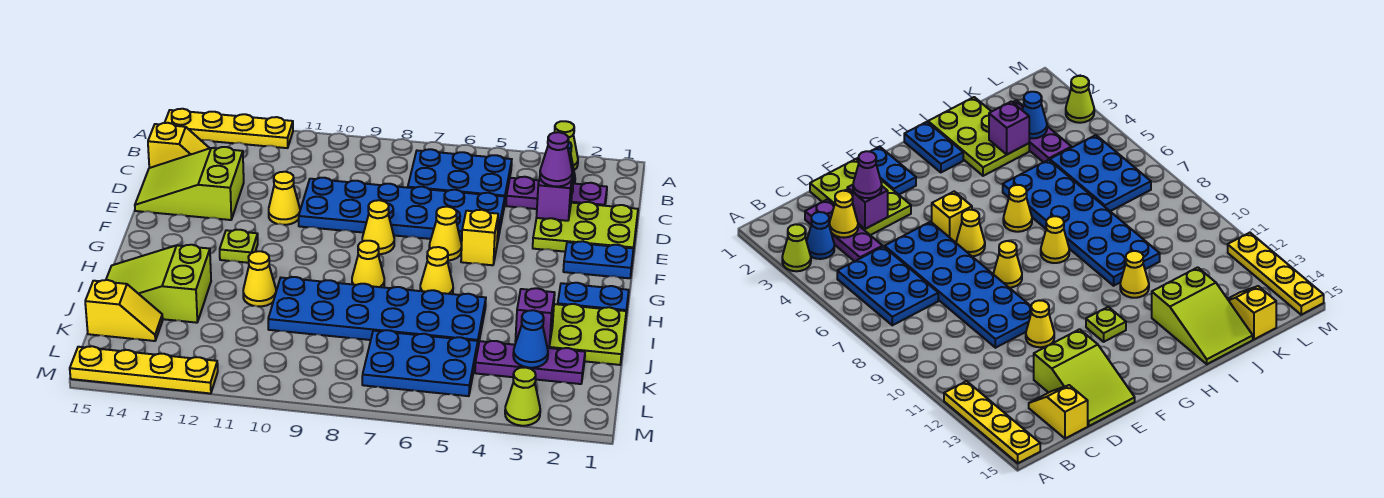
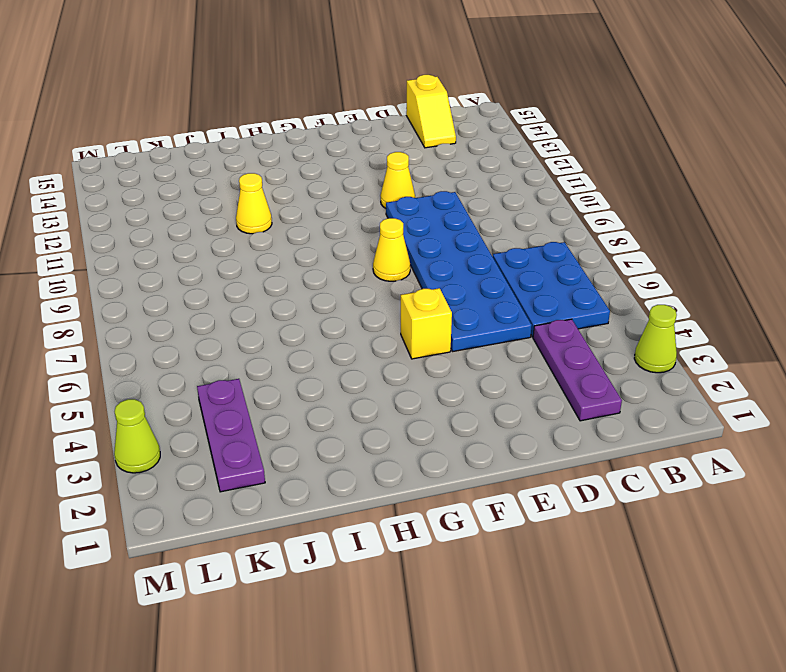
none -> yellow plate A12:A15 level 1
none -> blue cone B3 level 1
none -> lime plate D1:E3 level 1
none -> lime slope D13:E15 level 1 top 13

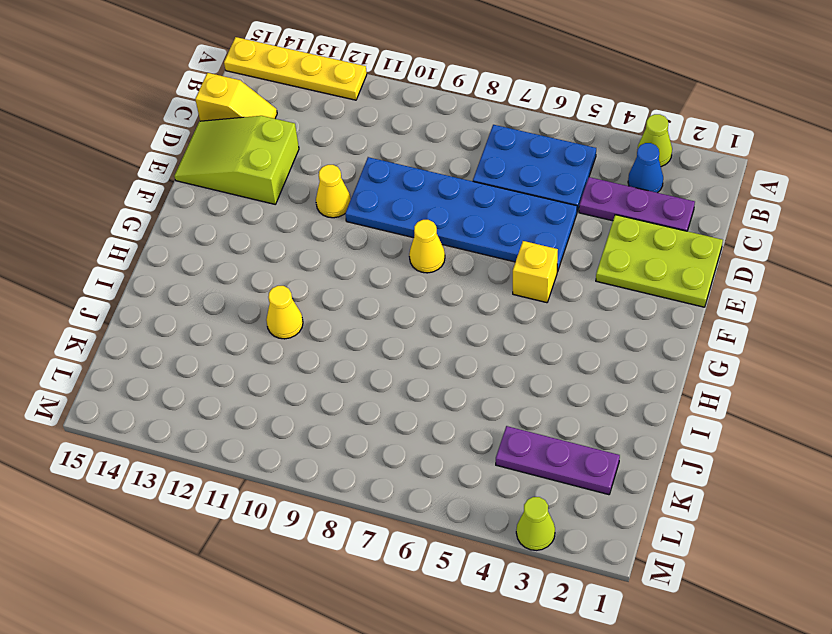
none -> blue plate F1:F2 level 1
none -> yellow cone F6 level 1
none -> lime plate G12 level 1
none -> blue plate H1:H2 level 1

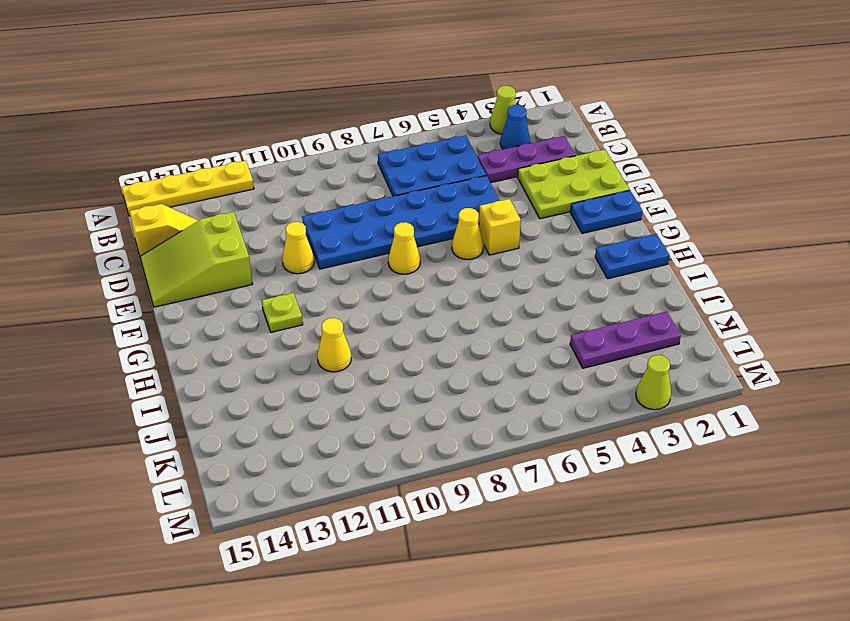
none -> yellow cone H6 level 1
none -> yellow cone H8 level 1
none -> lime plate I1:J3 level 1
none -> blue plate I5:J10 level 1

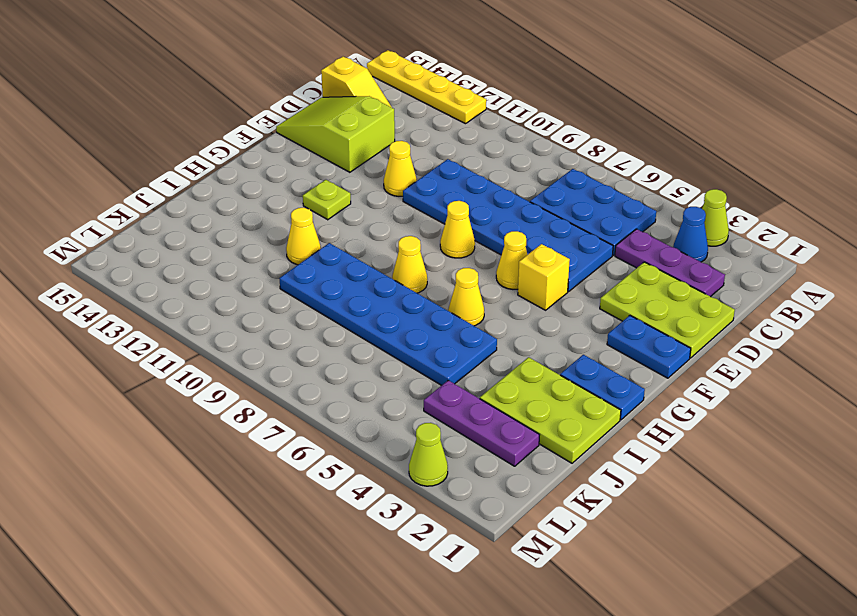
none -> lime slope I13:J15 level 1 top 13
none -> blue plate K5:L7 level 1
none -> yellow slope K14:K15 level 1 top 15
none -> yellow plate M12:M15 level 1

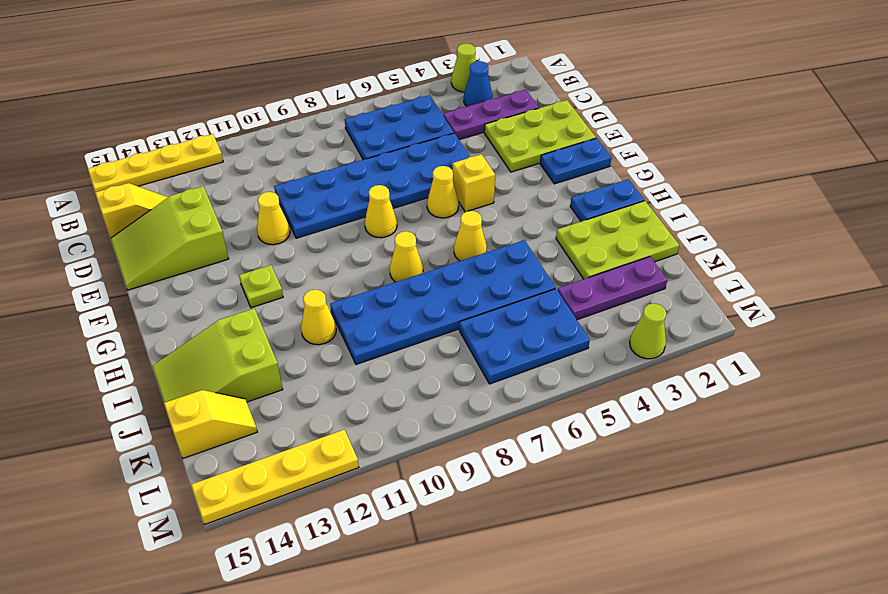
none -> yellow cone C3 level 2
none -> purple brick D3 level 2
none -> purple brick J3 level 2
none -> blue cone K3 level 2

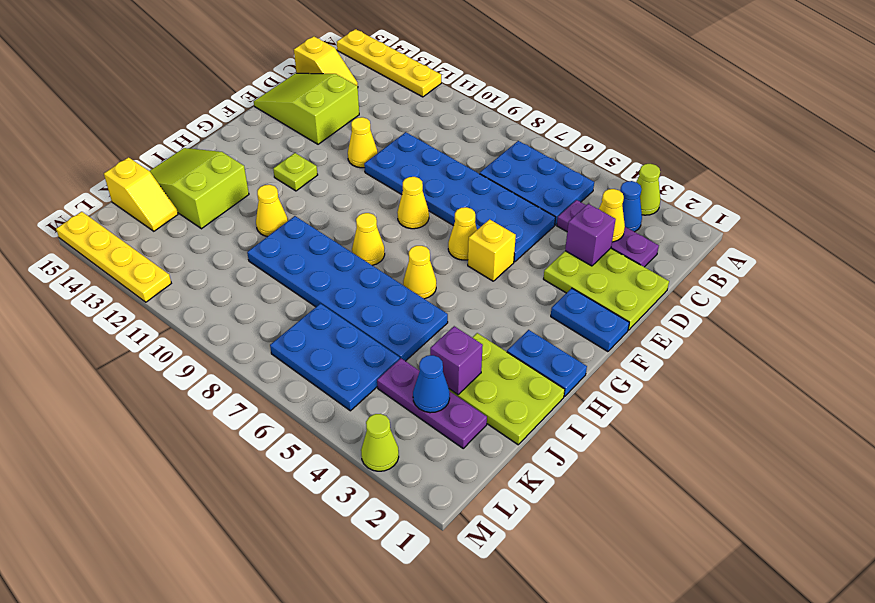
none -> purple cone D3 level 3

